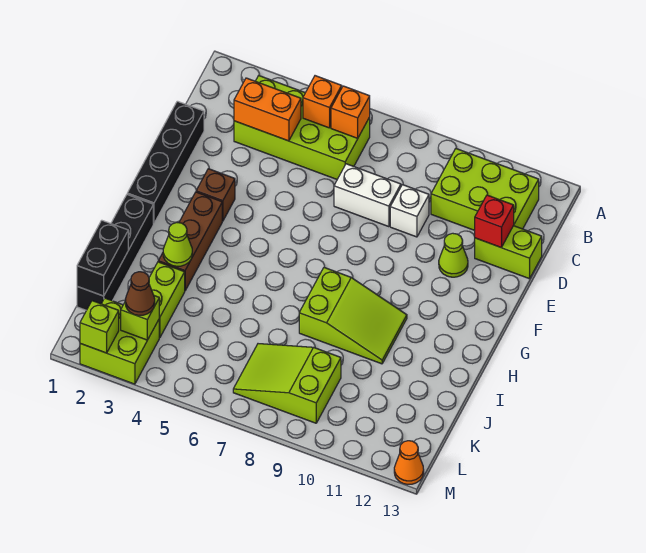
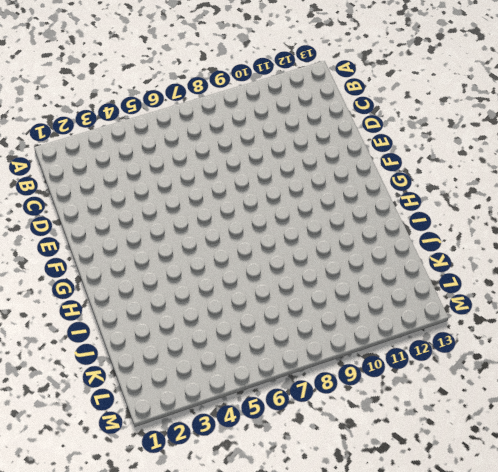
none -> lime brick B3:C6 level 1
none -> lime brick B10:C12 level 1
none -> black brick D1:G1 level 1

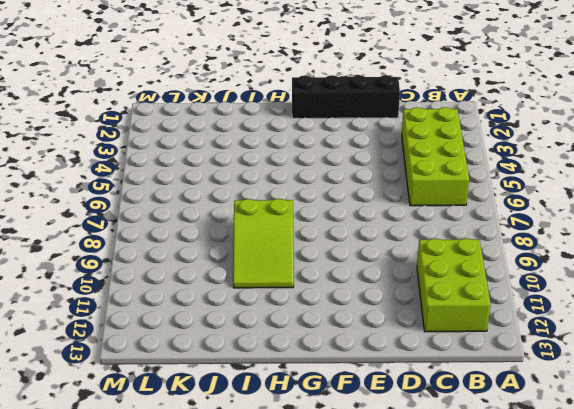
none -> white brick D7:D8 level 1
none -> white brick D9 level 1
none -> lime brick D12:D13 level 1

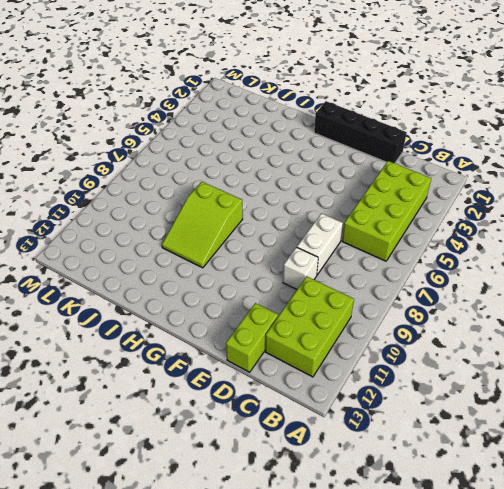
none -> lime cone E11 level 1
none -> brown brick F3 level 1
none -> brown brick G3:I3 level 1

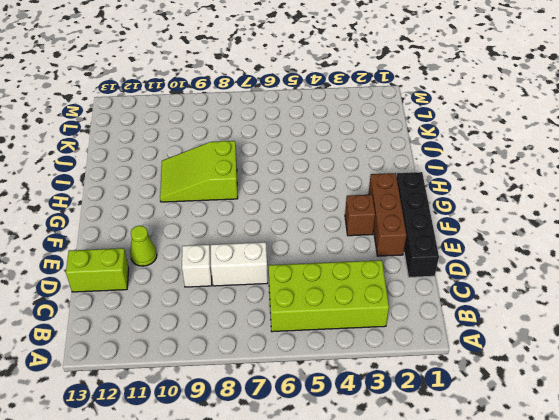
brown brick E2:G2 level 1 -> brown brick G3:I3 level 1
none -> lime brick B10:C12 level 1
none -> black brick H1:K1 level 1
none -> lime brick J3:K3 level 1

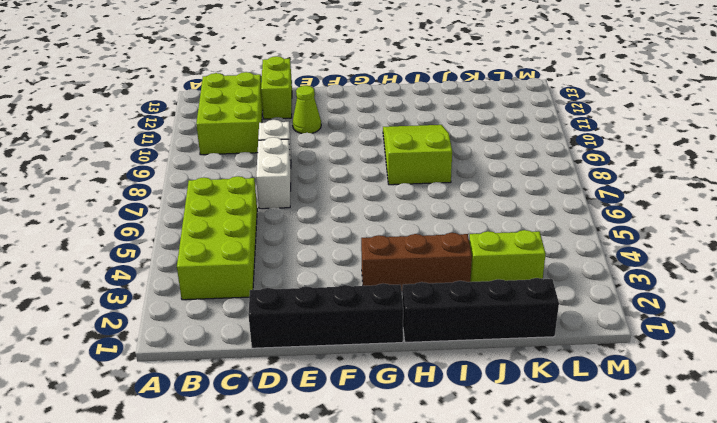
none -> brown brick F3 level 1
none -> lime slope K7:L9 level 1 top 9
none -> lime brick L2:M3 level 1

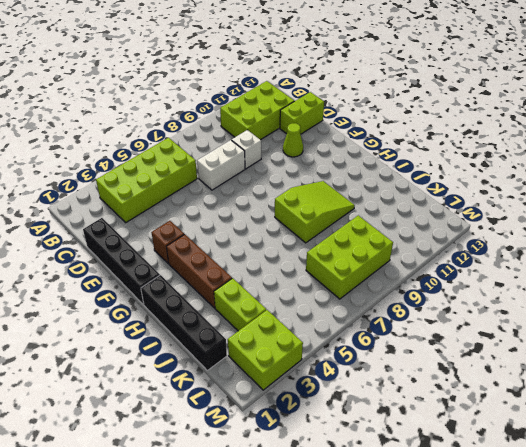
lime brick K7:L9 level 1 -> lime slope K7:L9 level 1 top 9
none -> orange cone M13 level 1
none -> orange brick B5 level 2
none -> orange brick B6 level 2

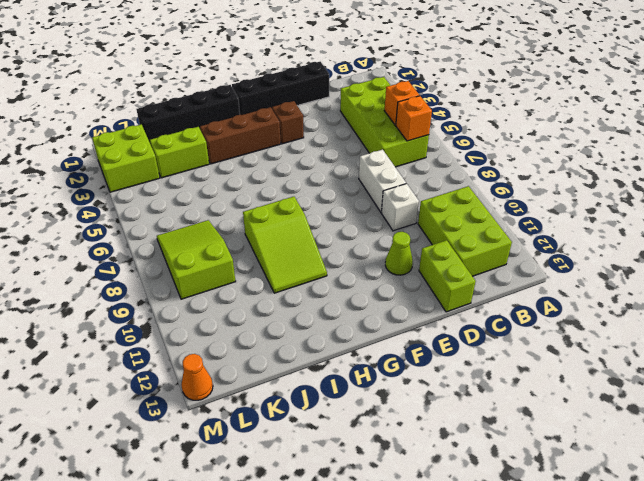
none -> orange brick C3:C4 level 2
none -> red brick D12 level 2
none -> lime cone I3 level 2

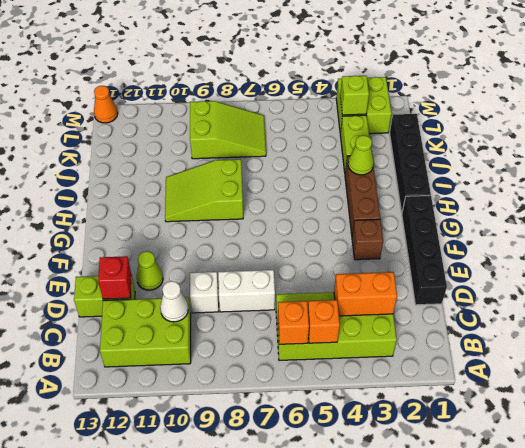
white cone C10 level 2 -> none
none -> black brick J1:K1 level 2
none -> lime brick M2 level 2
none -> brown cone L3 level 3

